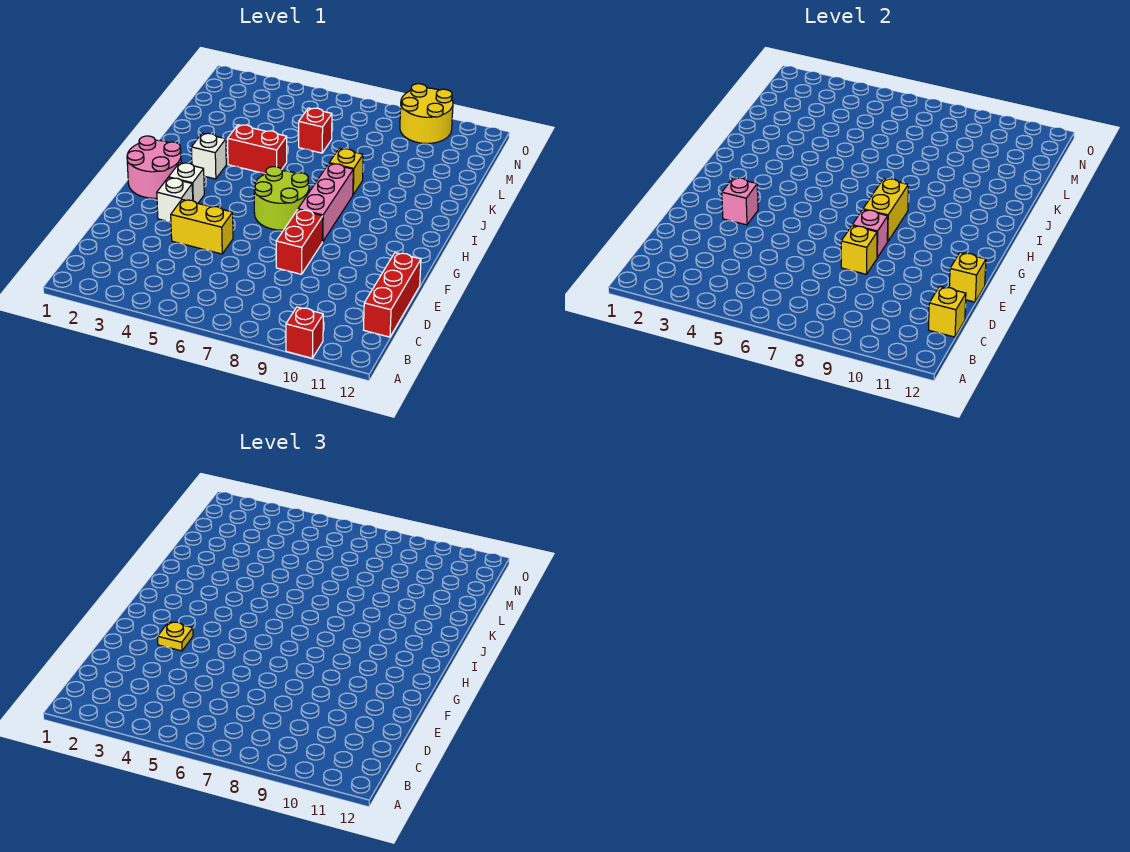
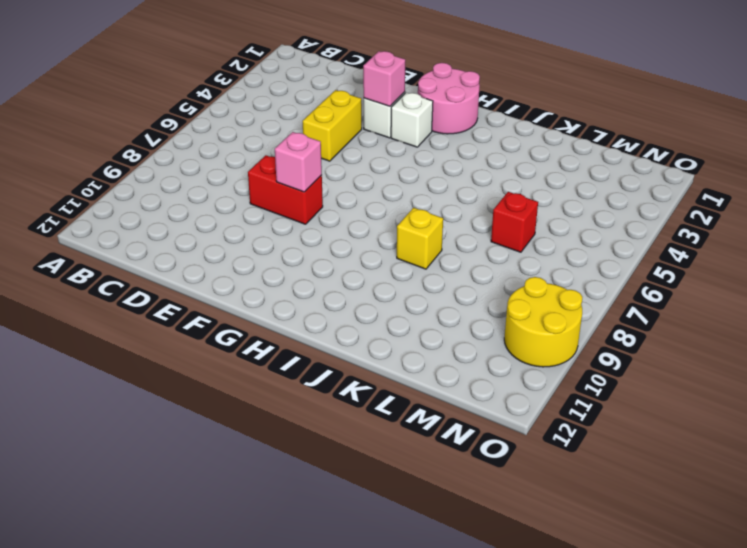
none -> red brick A10 level 1
none -> red brick C12:E12 level 1
none -> lime round brick G6:H7 level 1

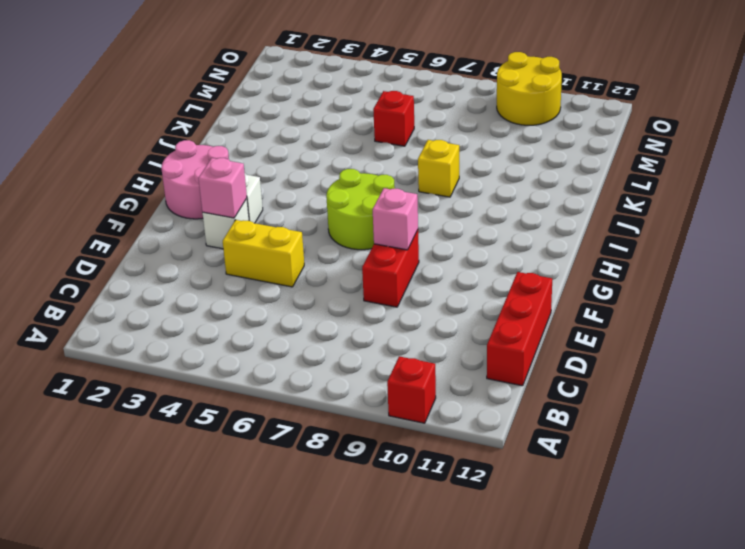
none -> pink brick G8:I8 level 1
none -> white brick I3 level 1
none -> red brick J4:J5 level 1

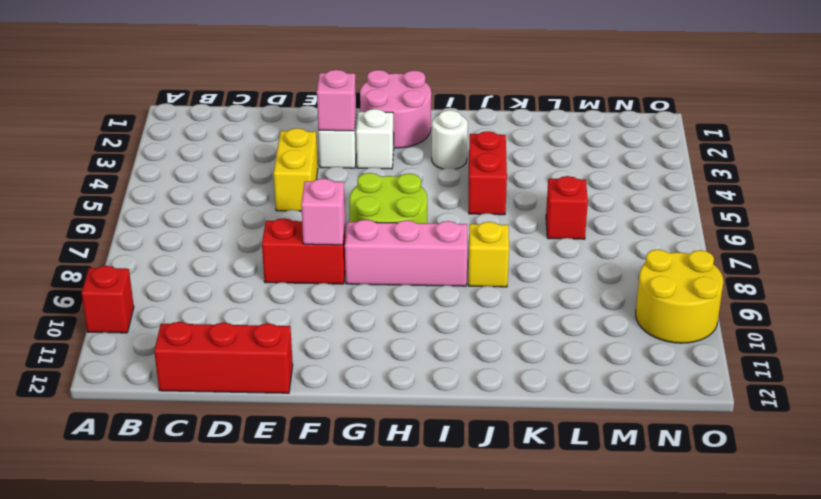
white round brick I3 level 1 -> white brick I3 level 1
none -> yellow brick C12 level 2
none -> yellow brick E8 level 2
none -> yellow brick E12 level 2

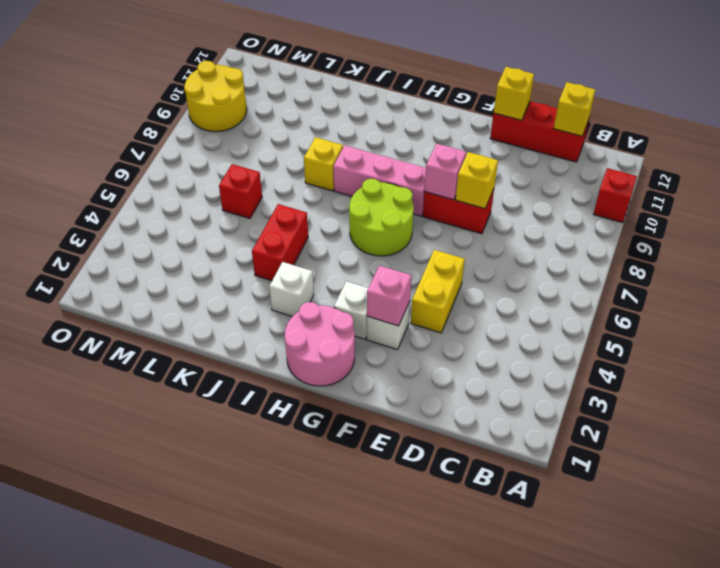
none -> yellow brick G8:H8 level 2
none -> yellow plate F3 level 3

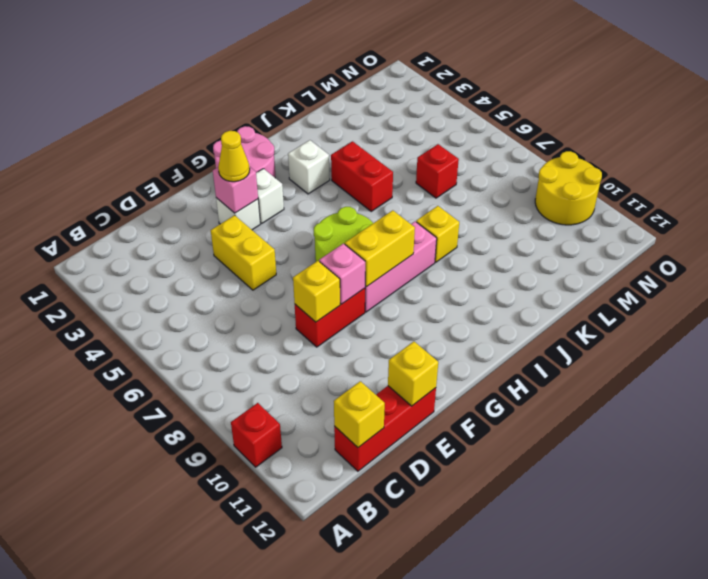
yellow cone F3 level 3 -> yellow plate F3 level 3

